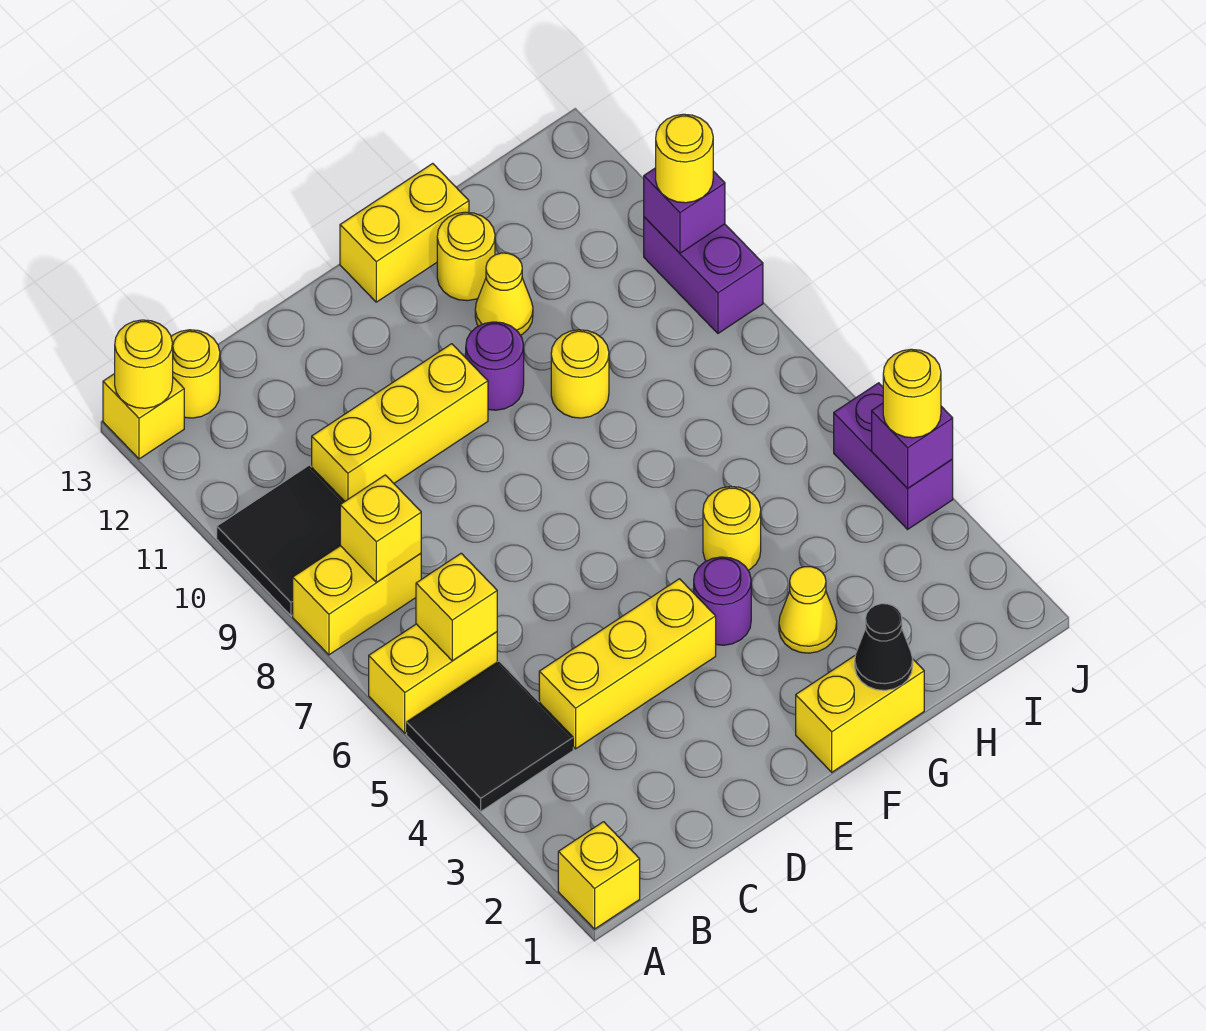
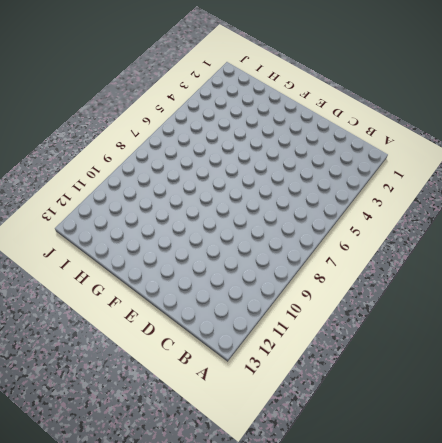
none -> yellow brick A1 level 1
none -> black tile A4:B5 level 1
none -> yellow brick A6:B6 level 1

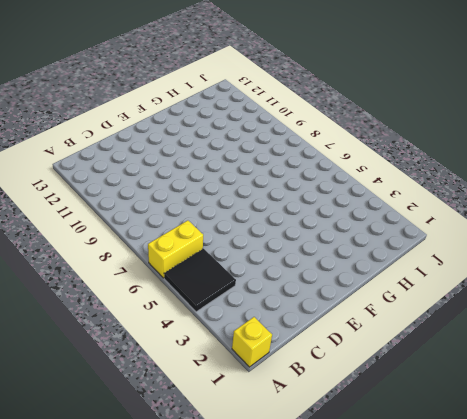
none -> yellow brick A8:B8 level 1
none -> black tile A9:B10 level 1
none -> yellow brick A13 level 1

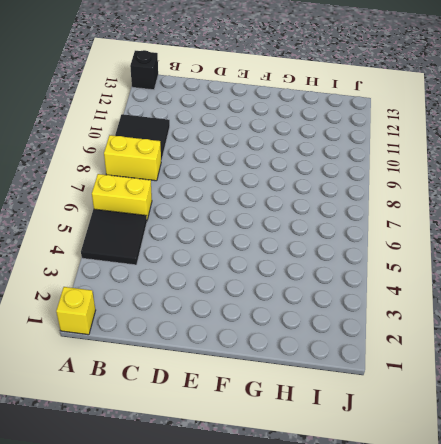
black brick A13 level 1 -> yellow brick A13 level 1
none -> yellow round brick B13 level 1
none -> yellow brick C4:E4 level 1
none -> yellow brick C10:E10 level 1

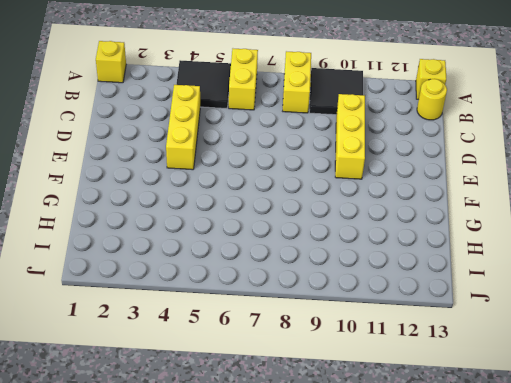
none -> yellow brick F1:G1 level 1
none -> purple round brick F4 level 1
none -> purple round brick F10 level 1

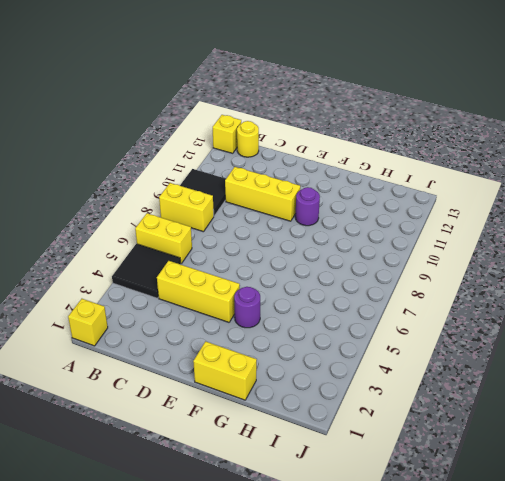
none -> yellow brick F13:G13 level 1
none -> yellow cone G3 level 1
none -> yellow round brick G5 level 1

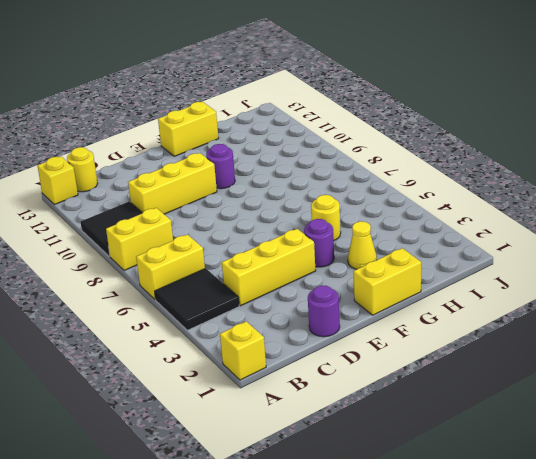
purple round brick D1 level 1 -> none
none -> yellow round brick G9 level 1
none -> yellow cone G11 level 1
none -> yellow round brick G12 level 1

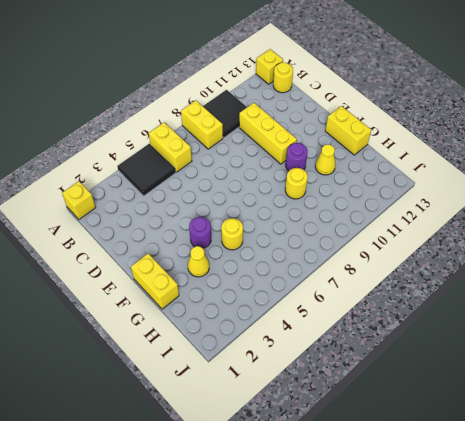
none -> yellow brick C4:E4 level 1
none -> yellow round brick G12 level 1
none -> purple brick J4:J5 level 1

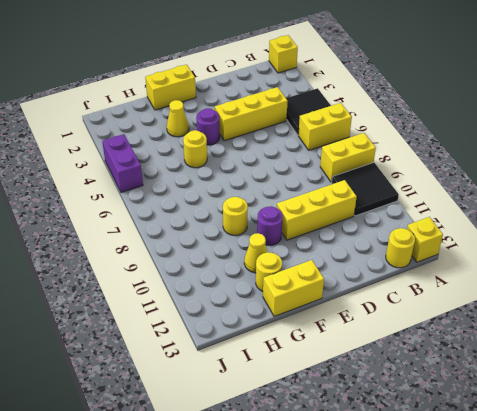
none -> purple brick J9:J10 level 1
none -> yellow round brick A13 level 2
none -> yellow brick B6 level 2

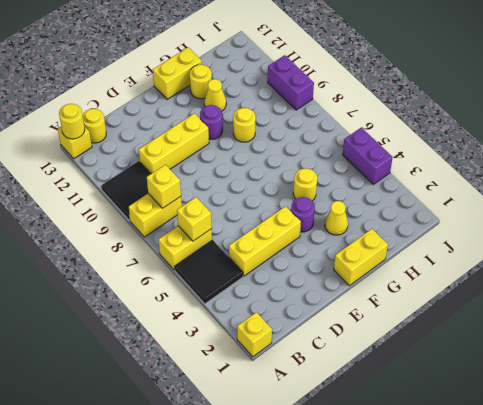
none -> black cone G1 level 2
none -> purple brick J4 level 2
none -> purple brick J10 level 2

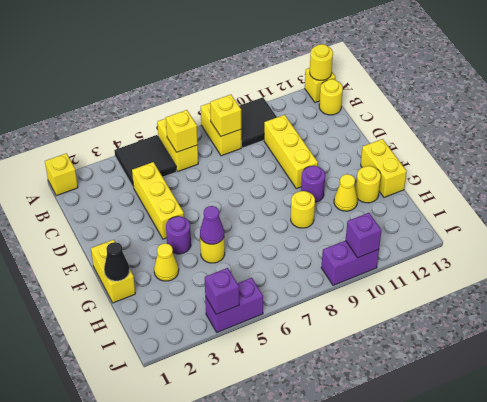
purple cone G5 level 2 -> none
none -> yellow round brick J4 level 3
none -> yellow round brick J10 level 3

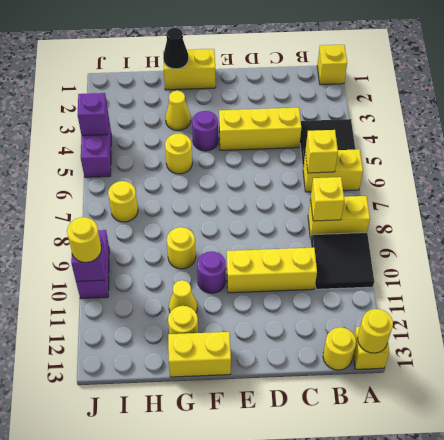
yellow round brick I7 level 1 -> yellow round brick J4 level 3

